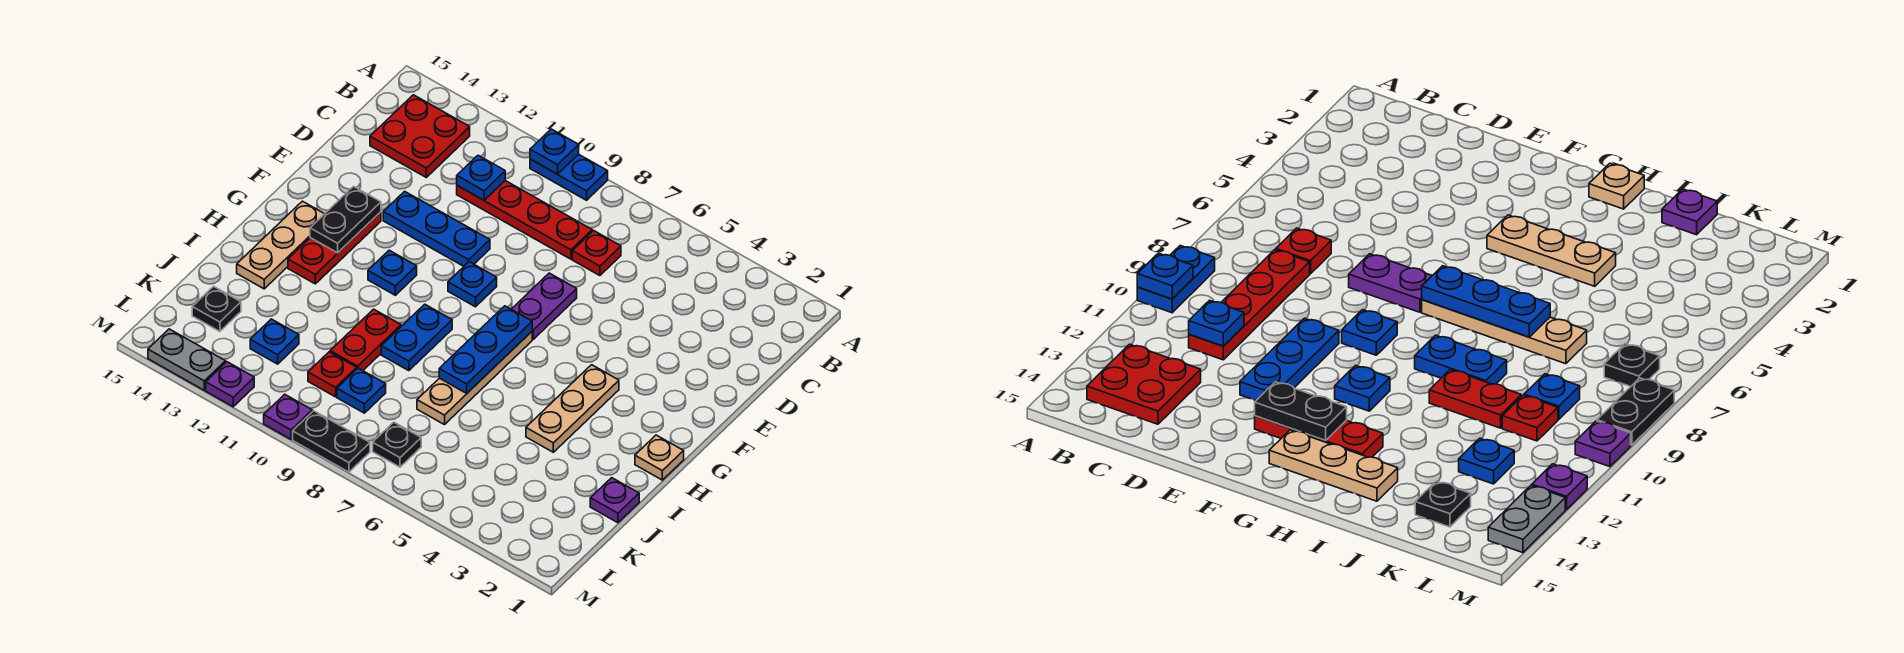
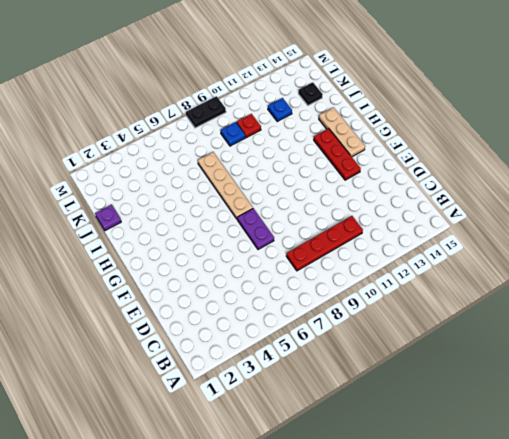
none -> blue plate A9:A10 level 1
none -> red plate B13:C14 level 1
none -> red plate C7 level 1

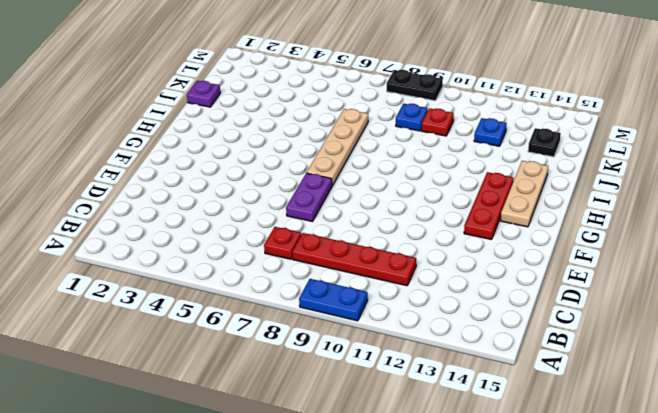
none -> red plate B13:C14 level 1
none -> blue plate E10:E12 level 1
none -> blue plate F9 level 1

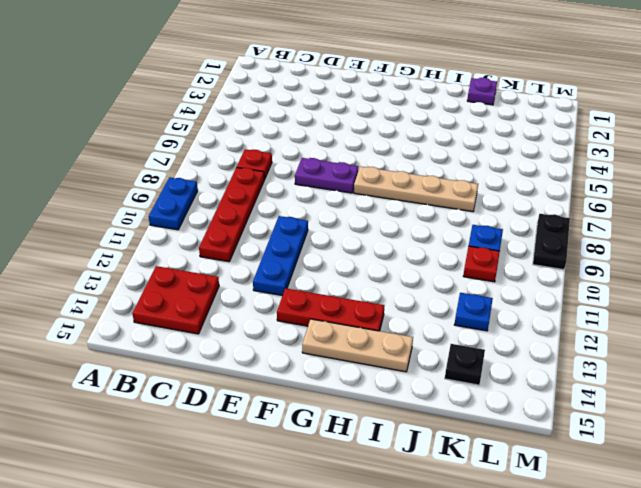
none -> blue plate F9 level 1
none -> tan plate G4:I4 level 1
none -> blue plate G11 level 1

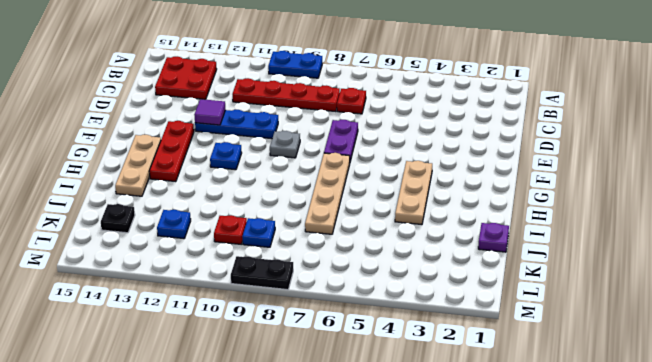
purple tile E12 level 2 -> none
grey plate F9 level 1 -> blue plate F9 level 1
none -> tan plate H1 level 1
none -> blue plate H9:I9 level 1
none -> red plate I10:J10 level 1

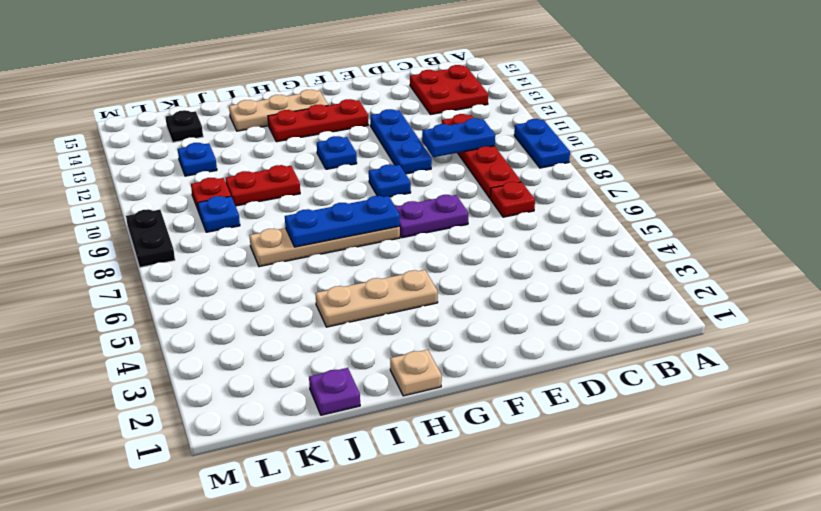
blue plate C10:D10 level 2 -> blue plate H9:I9 level 1
none -> black plate L7 level 1
none -> purple plate M10 level 1
none -> purple plate M12 level 1

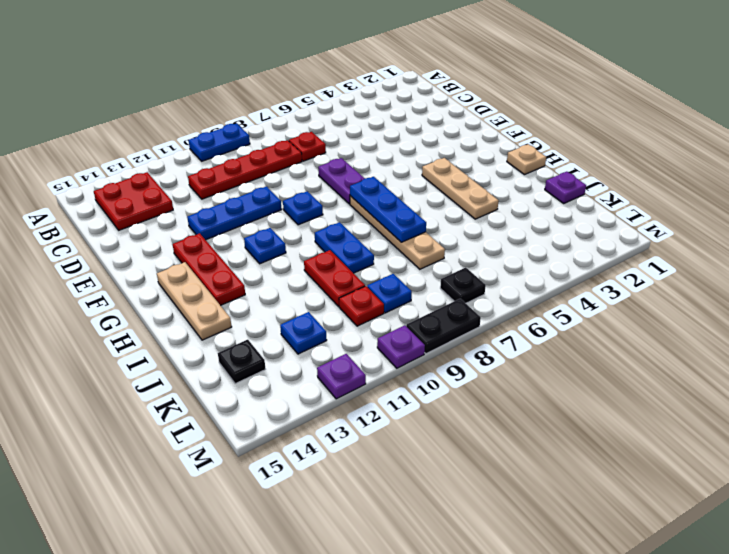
none -> grey plate M13:M14 level 1
none -> blue plate A10 level 2
none -> blue plate C11 level 2

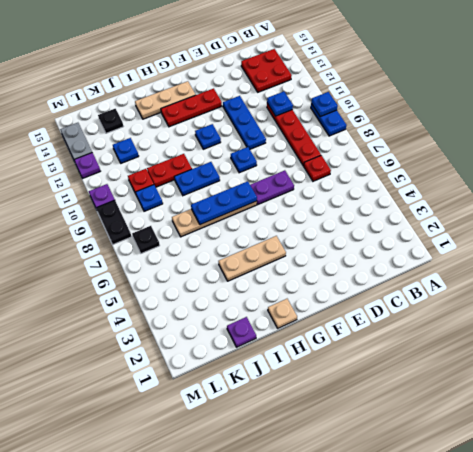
none -> black plate F13:G13 level 2

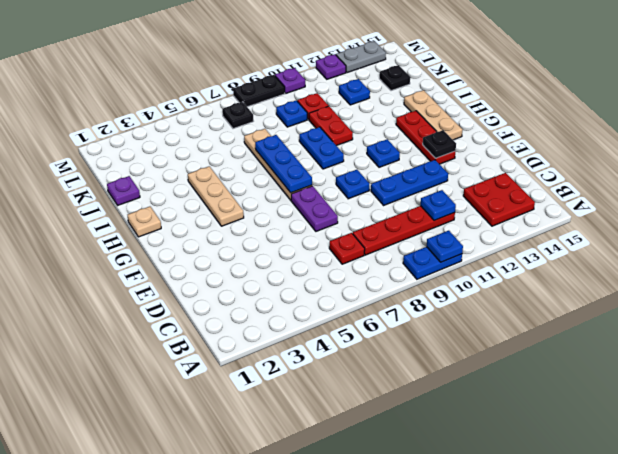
black plate F13 level 2 -> black plate F13:G13 level 2

